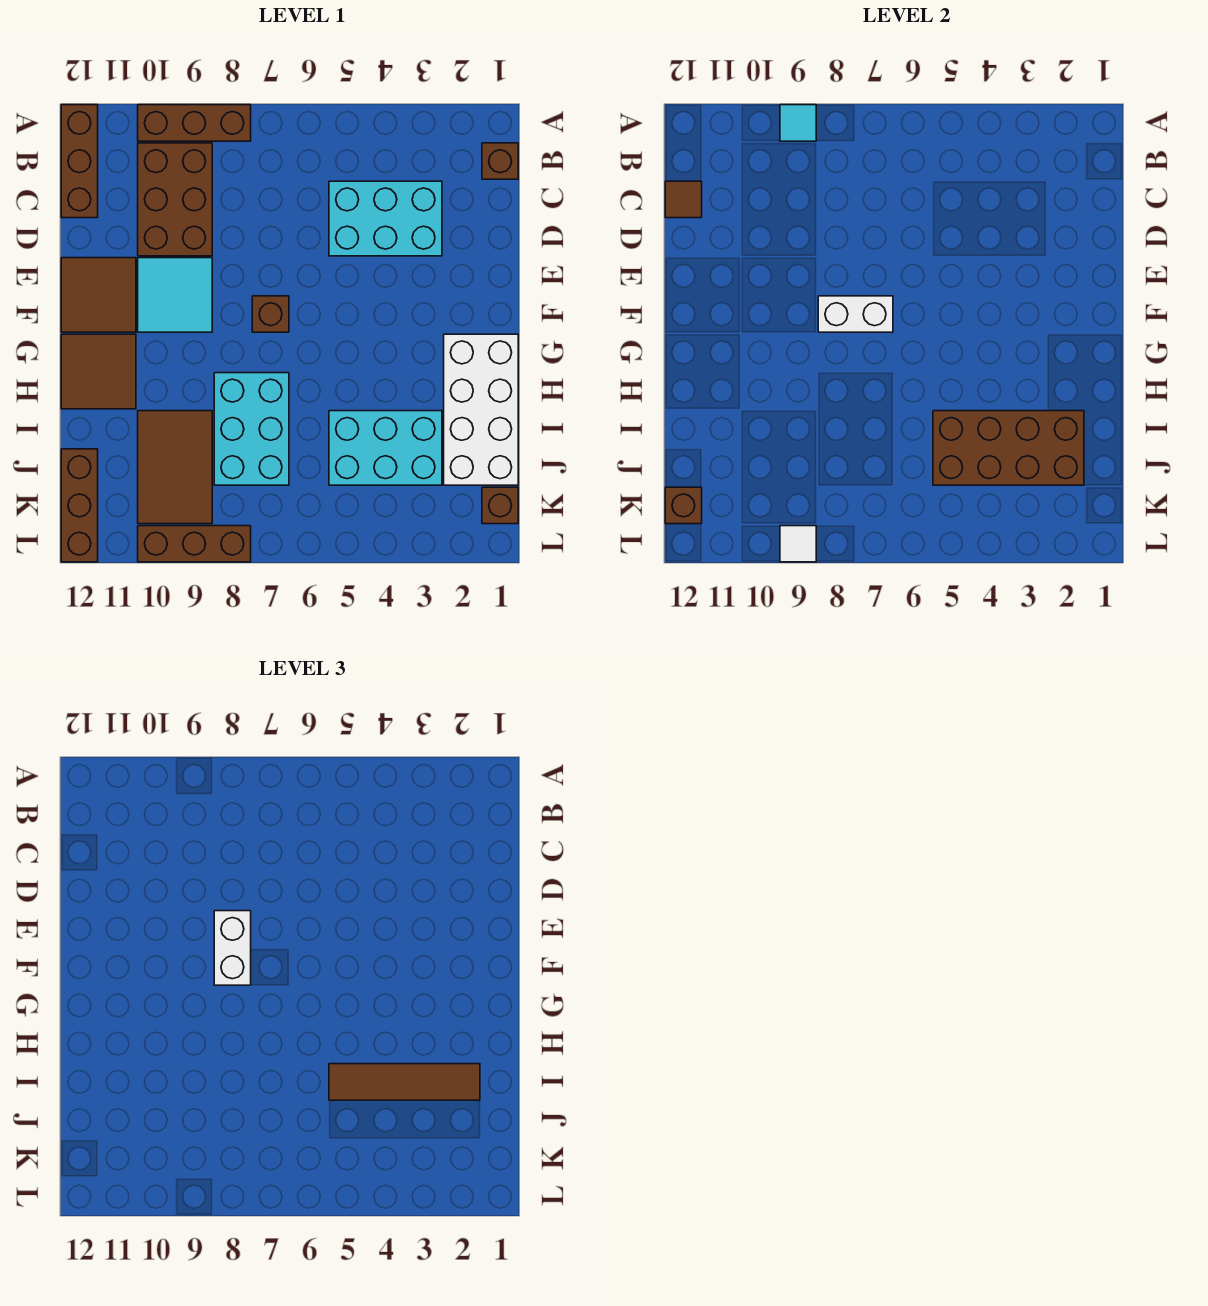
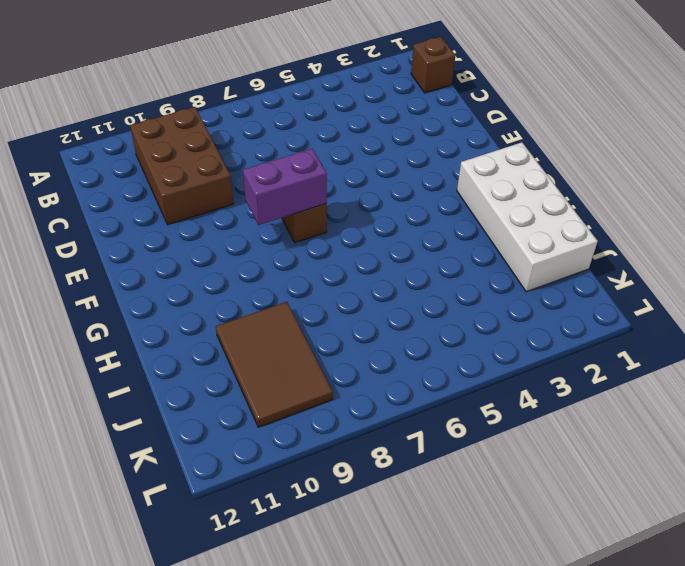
purple brick F7:F8 level 2 -> white brick F7:F8 level 2
none -> brown brick A8:A10 level 1
none -> brown brick A12:C12 level 1
none -> cyan brick C3:D5 level 1

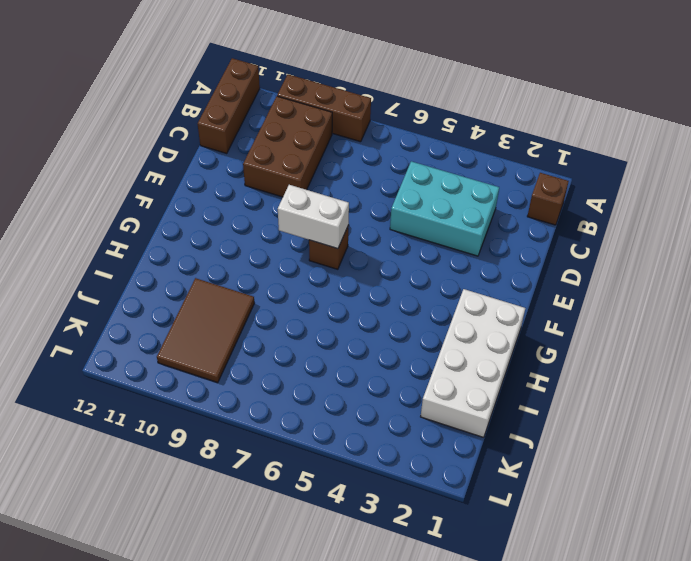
none -> cyan tile E9:F10 level 1
none -> brown tile E11:F12 level 1
none -> brown tile G11:H12 level 1

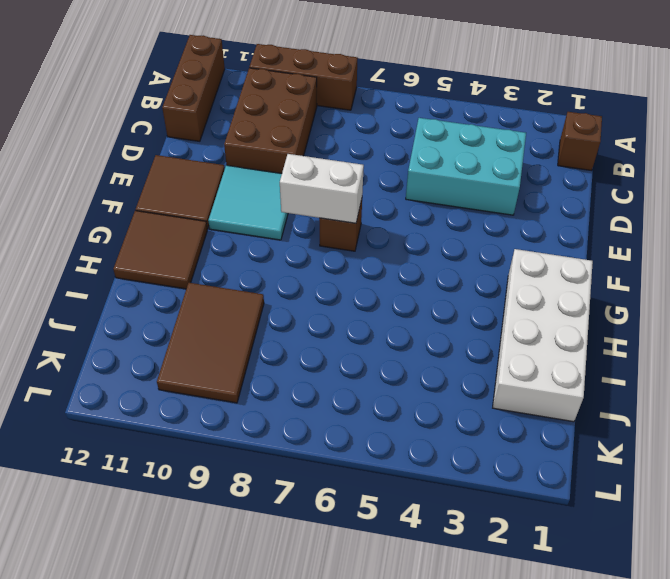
none -> cyan brick H7:J8 level 1
none -> cyan brick I3:J5 level 1
none -> brown brick J12:L12 level 1

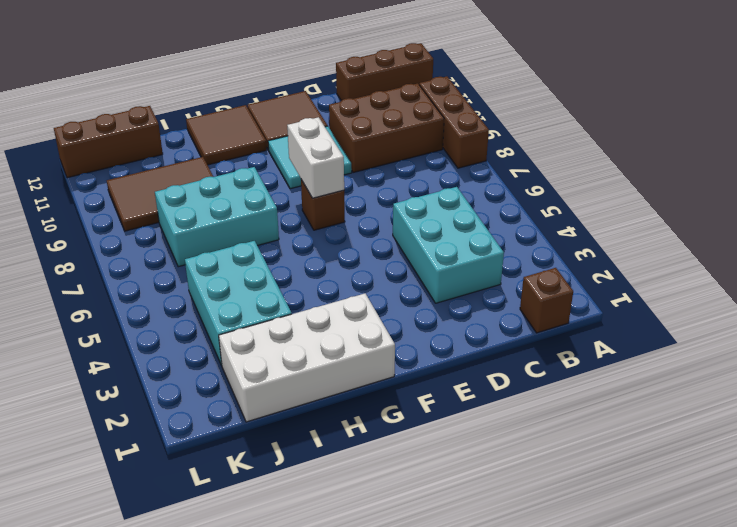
none -> brown brick K1 level 1
none -> brown brick L8:L10 level 1
none -> cyan tile A9 level 2

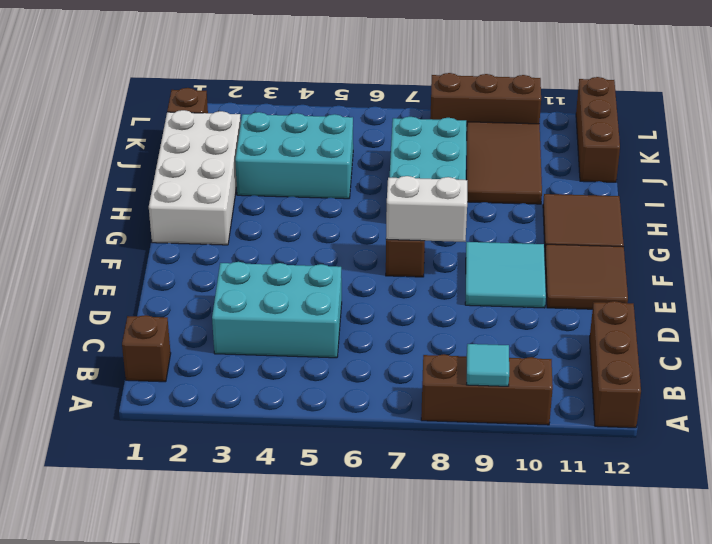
none -> brown brick B9:D10 level 1
none -> brown tile C12 level 2
none -> brown brick I2:J5 level 2

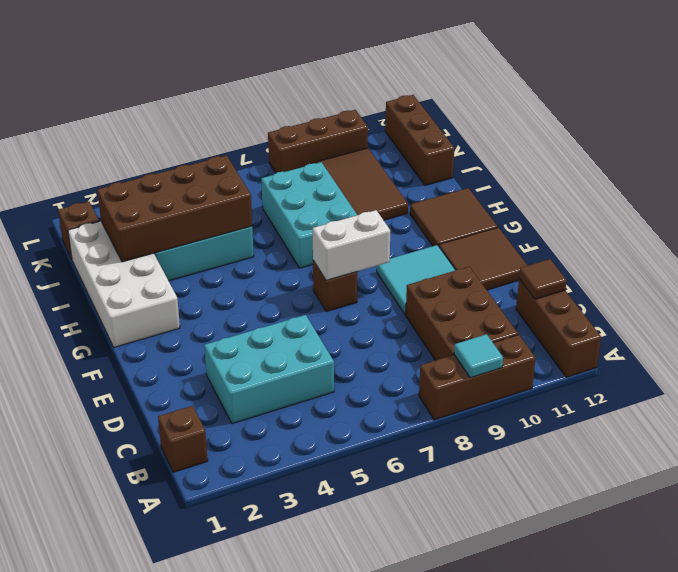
none -> brown brick K12 level 2
none -> white tile L9 level 2
none -> white brick E8:F8 level 3

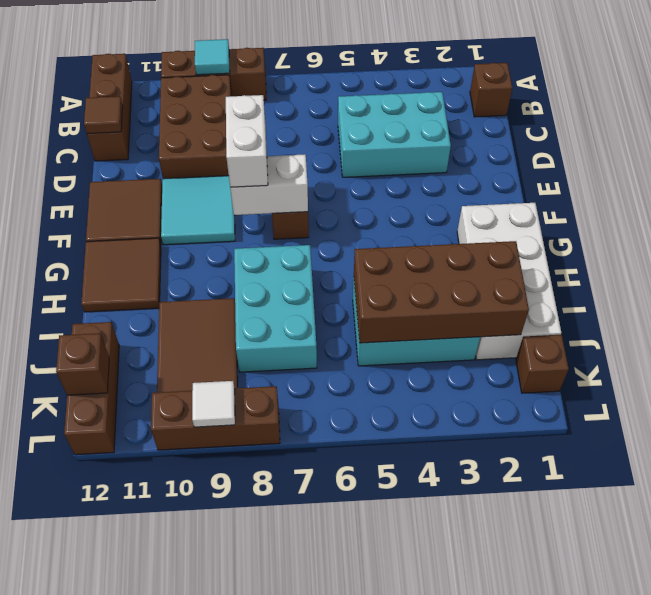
none -> brown tile I2:I5 level 3

